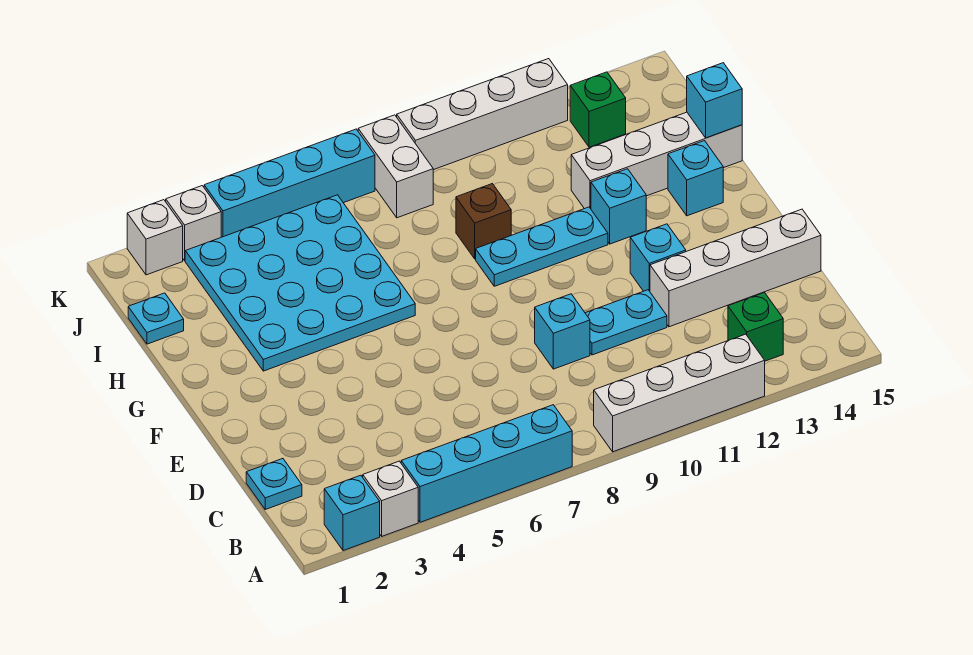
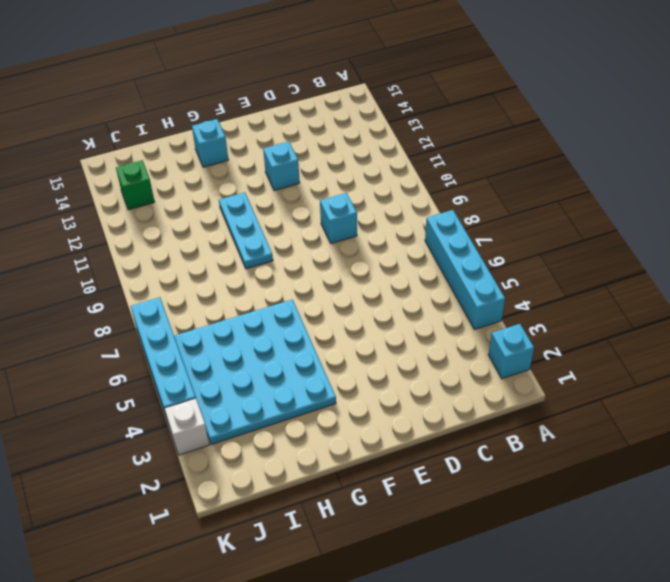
none -> white brick A3 level 1
none -> white brick A9:A12 level 1
none -> green brick B13 level 1

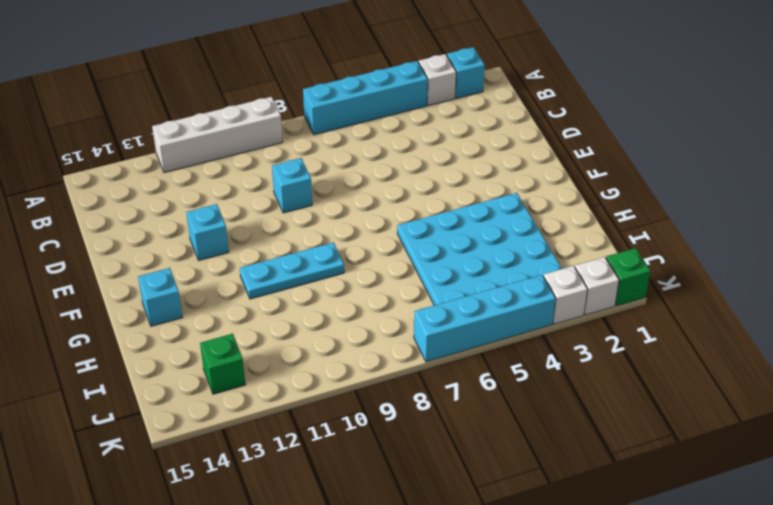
green brick K1 level 1 -> green brick B13 level 1
none -> cyan plate C1 level 1
none -> cyan plate D10:D11 level 1
none -> white brick D12:D15 level 1

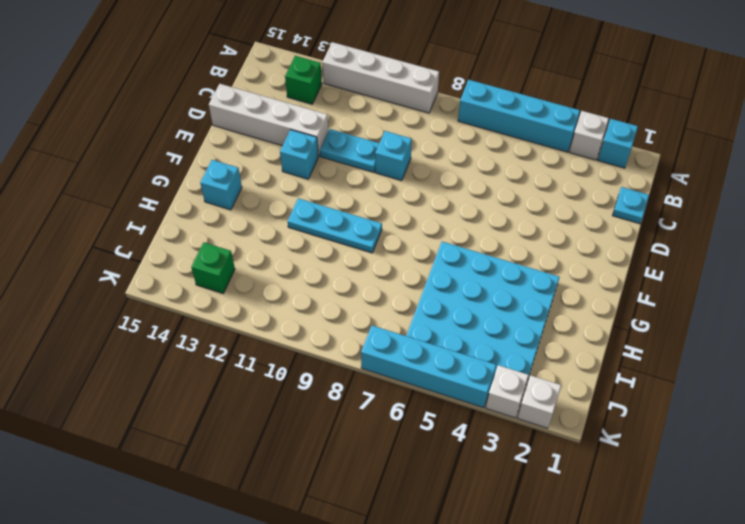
none -> cyan brick G12 level 1
none -> brown brick H9 level 1
none -> white brick H12:H15 level 1

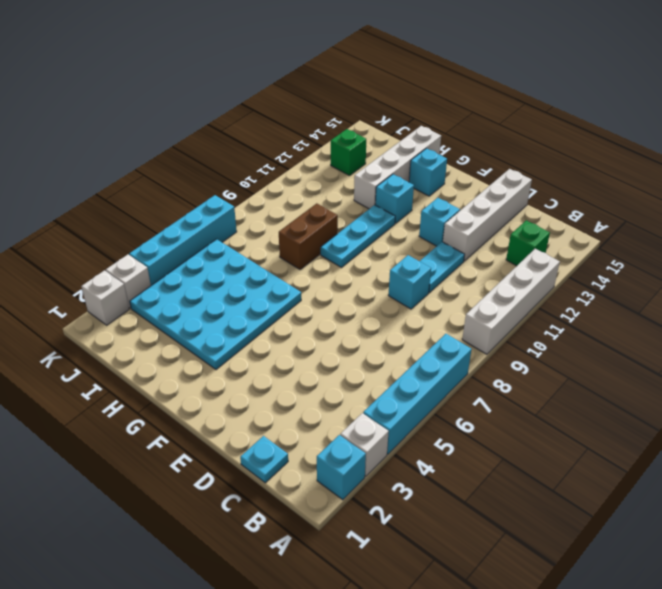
brown brick H8:H9 level 1 -> brown brick H9 level 1
none -> cyan plate I1 level 1
none -> white brick J8:K8 level 1
none -> white brick K9:K12 level 1

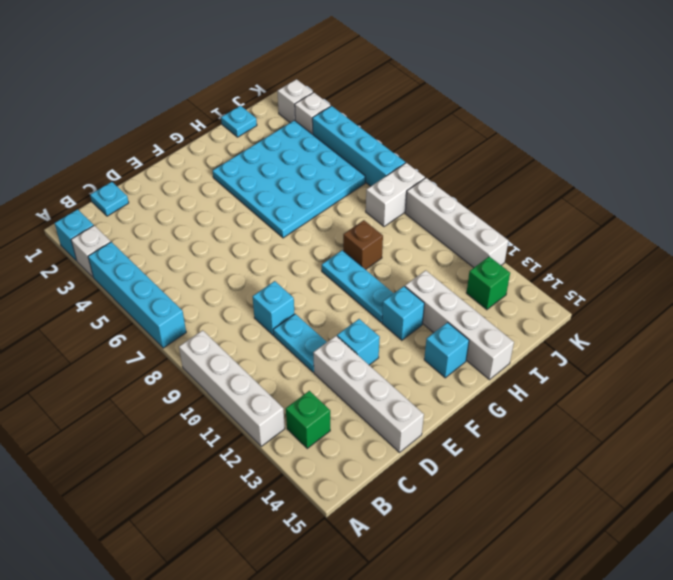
none -> cyan brick H15 level 2

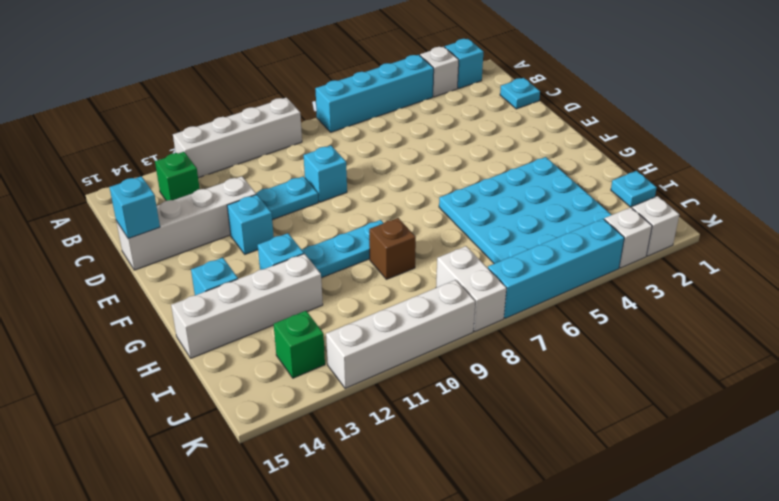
cyan brick D15 level 2 -> cyan brick H15 level 2

